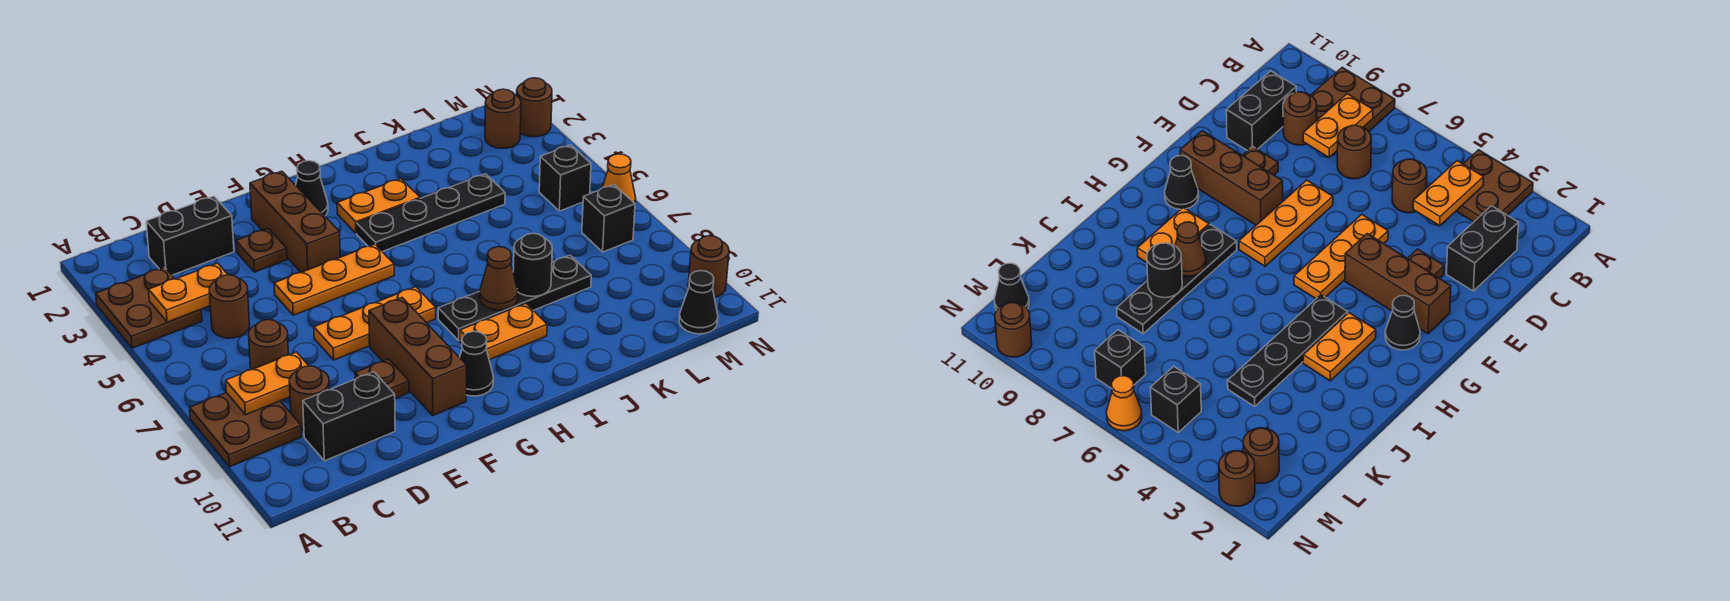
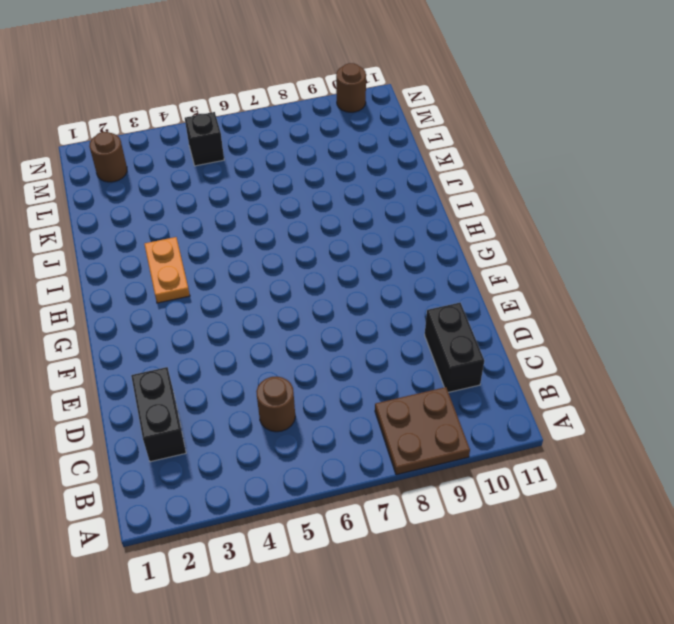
none -> brown plate A3:B4 level 1
none -> brown round brick C7 level 1
none -> brown round brick C9 level 1
none -> brown plate E3 level 1

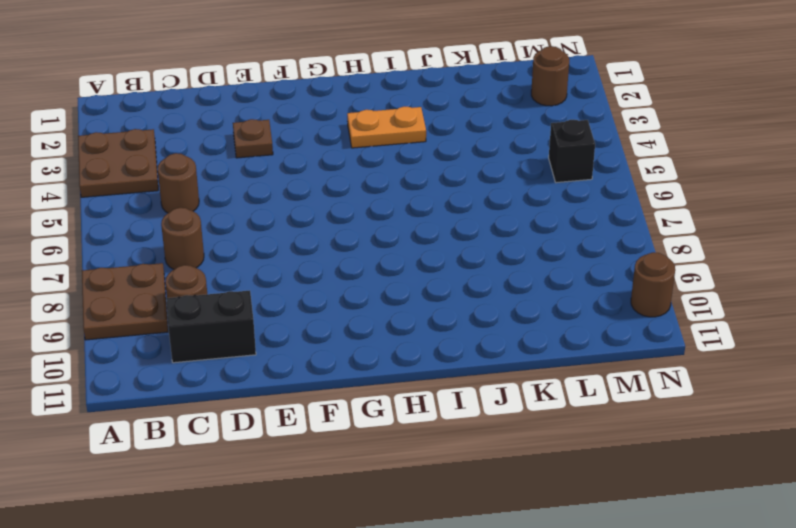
none -> black brick C2:D2 level 1
none -> orange plate E5:G5 level 1
none -> orange plate E7:G7 level 1
none -> brown plate E9 level 1

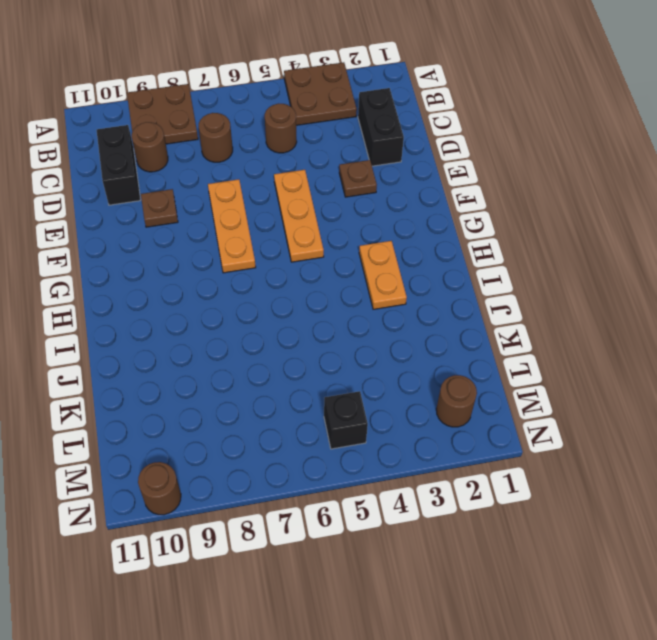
none -> brown brick F2:F4 level 1
none -> brown brick F8:F10 level 1
none -> black cone G2 level 1
none -> black cone G10 level 1

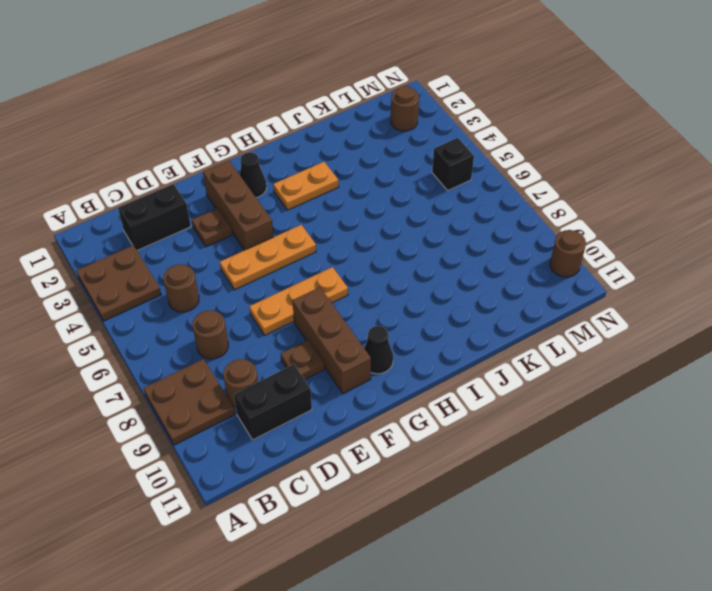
none -> black plate H4:K4 level 1
none -> black plate H8:K8 level 1
none -> orange plate H9:I9 level 1
none -> black brick M7 level 1

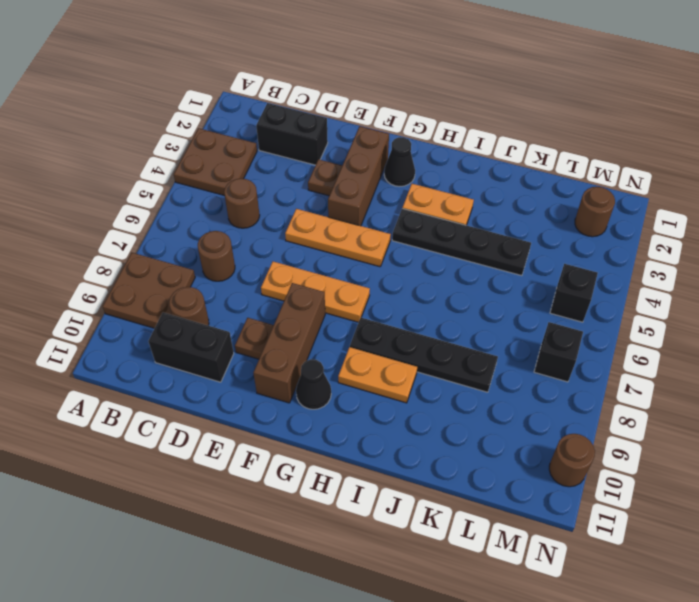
none -> black cone M11 level 1
none -> brown round brick N2 level 1
none -> orange cone N6 level 1
none -> orange plate B4:C4 level 2

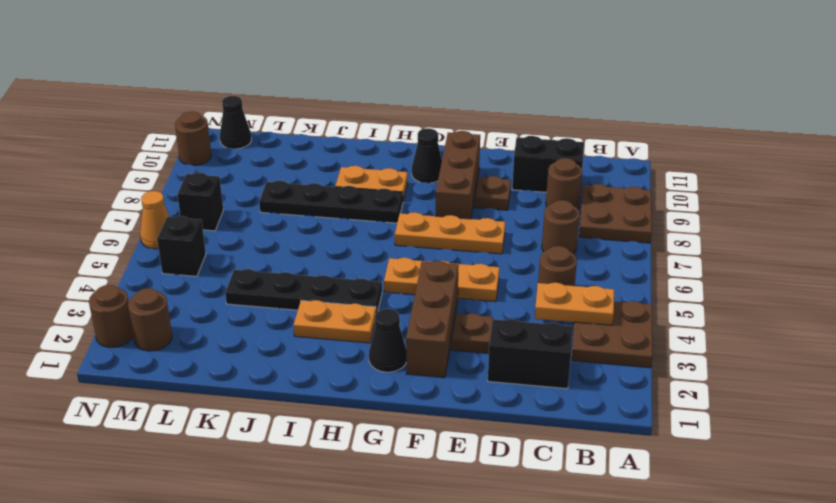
none -> orange plate B8:C8 level 2
none -> brown cone I8 level 2
none -> black round brick J8 level 2

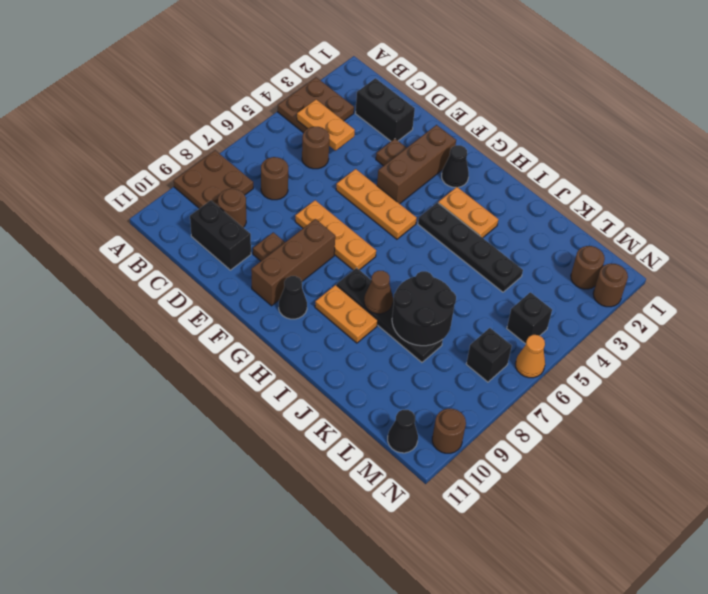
black round brick J7:K8 level 2 -> black round brick J8 level 2
none -> orange plate B8:C8 level 2

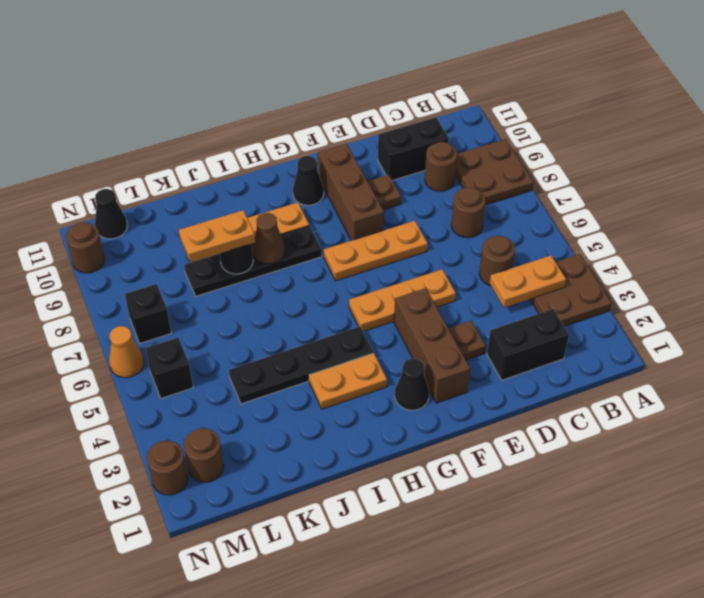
orange plate J8:K8 level 3 -> orange plate B8:C8 level 2

